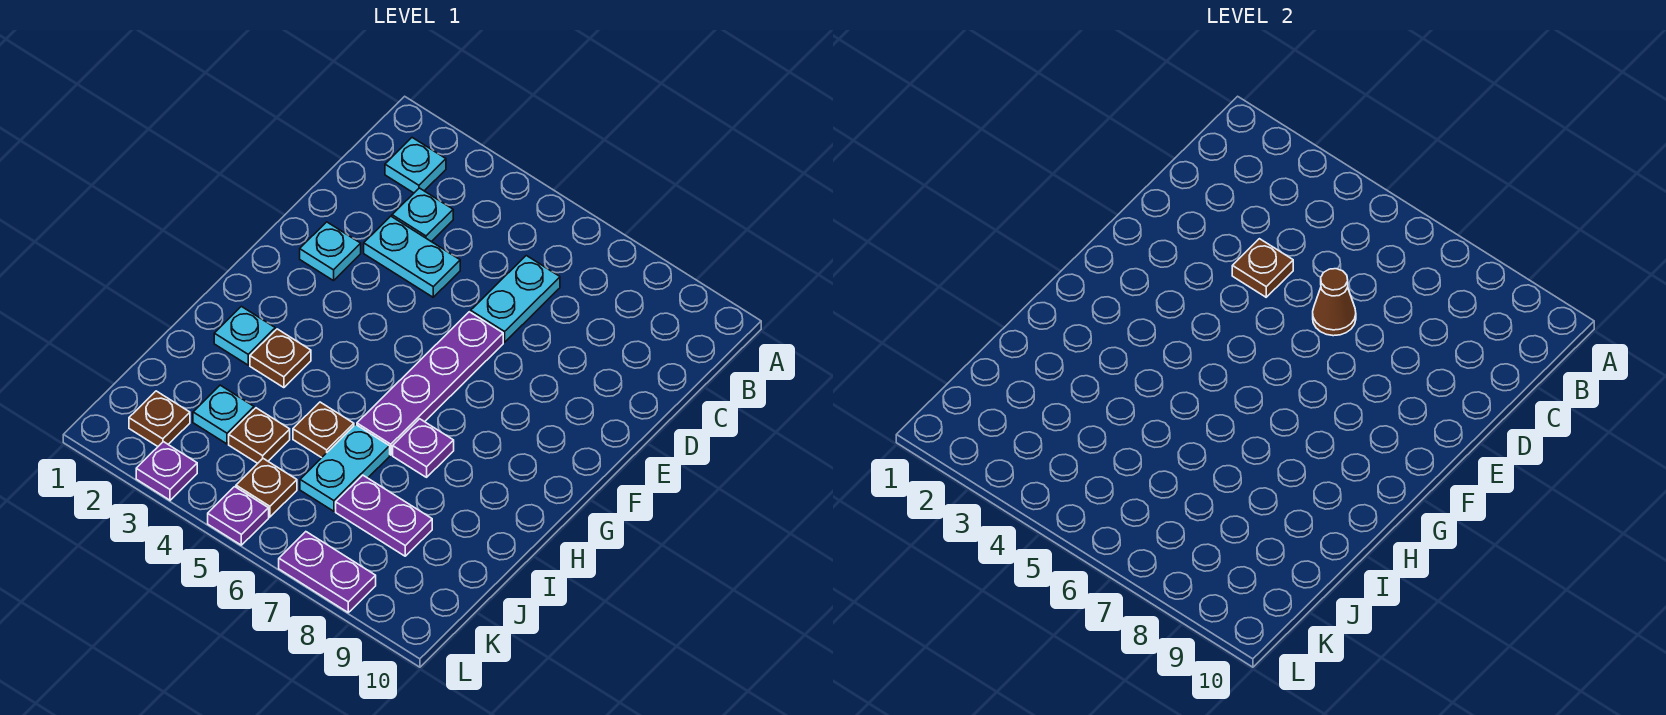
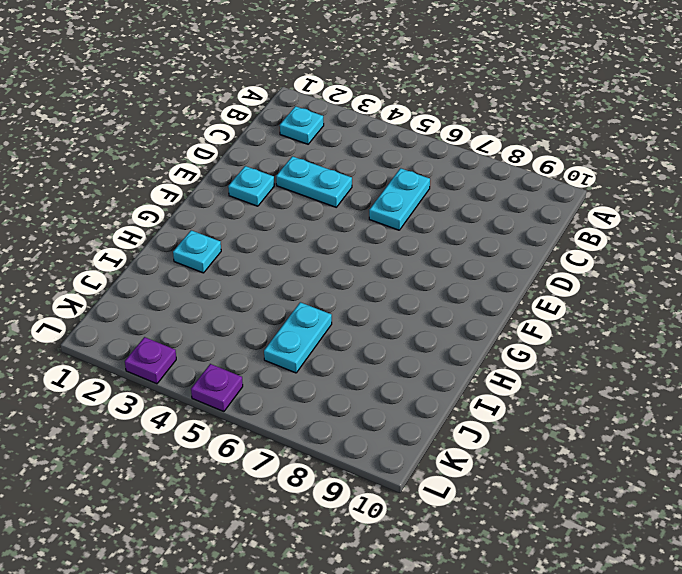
none -> cyan plate C3 level 1
none -> purple plate E6:H6 level 1
none -> brown plate H3 level 1

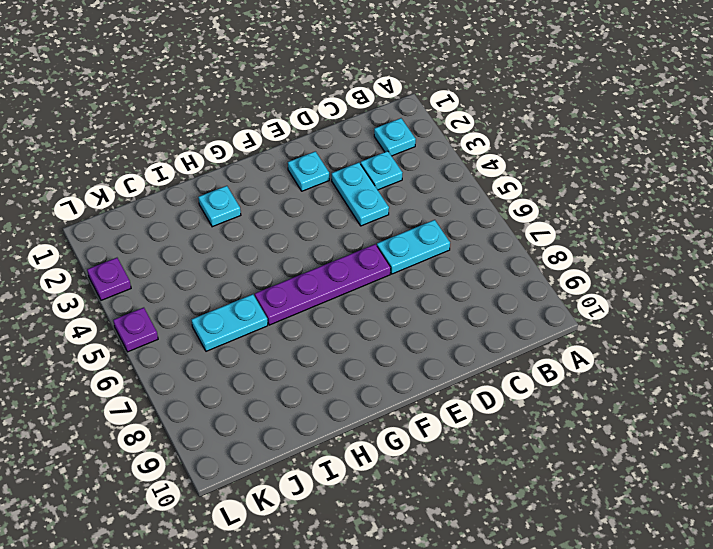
none -> brown plate H3 level 1
none -> purple plate H7 level 1
none -> brown plate I5 level 1

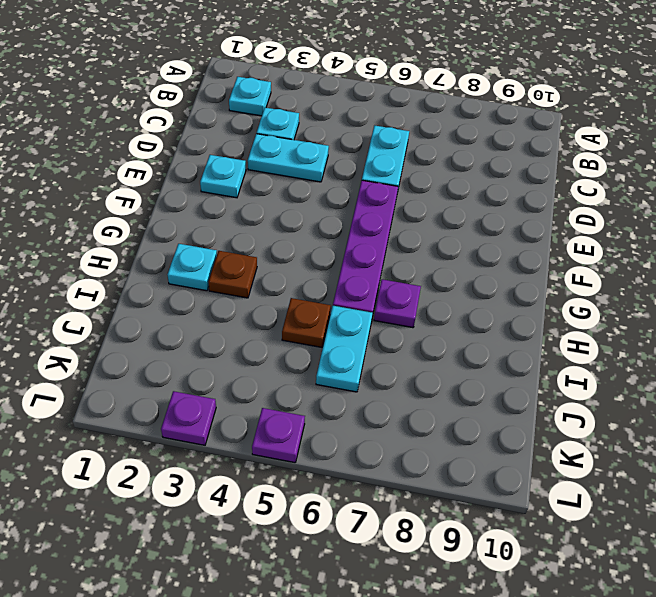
none -> cyan plate J3 level 1
none -> brown plate J4 level 1
none -> purple plate J7:J8 level 1

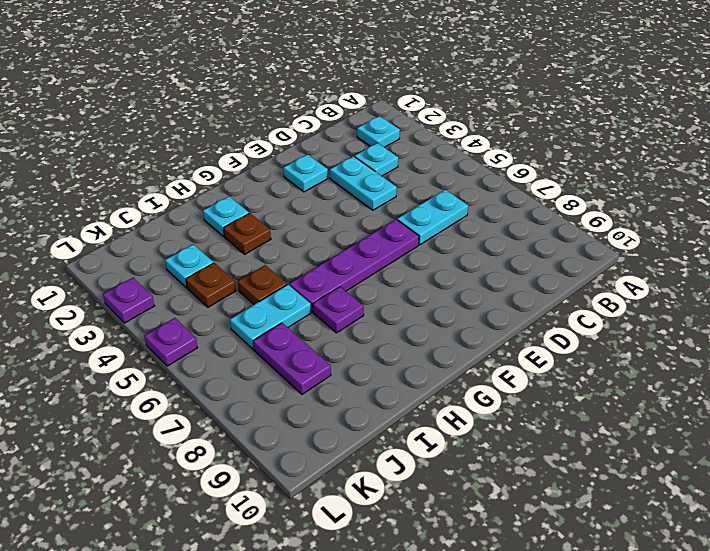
none -> brown plate K2 level 1
none -> brown plate K5 level 1
none -> purple plate L7:L8 level 1

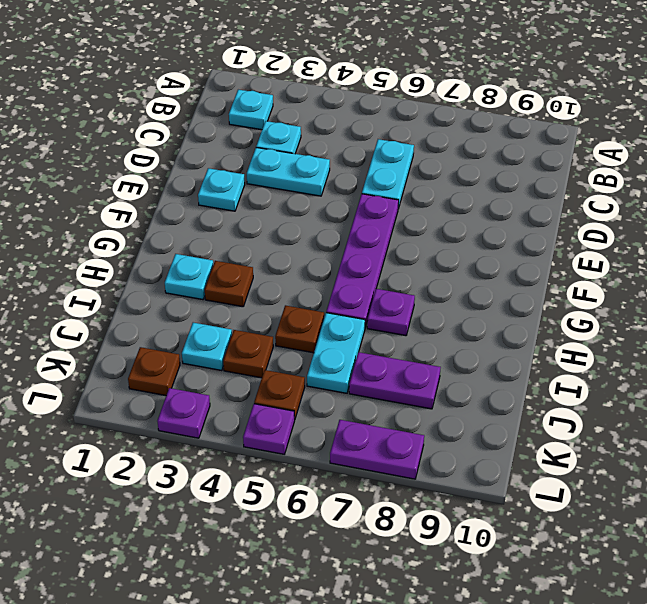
none -> brown plate D4 level 2
none -> brown cone D6 level 2

